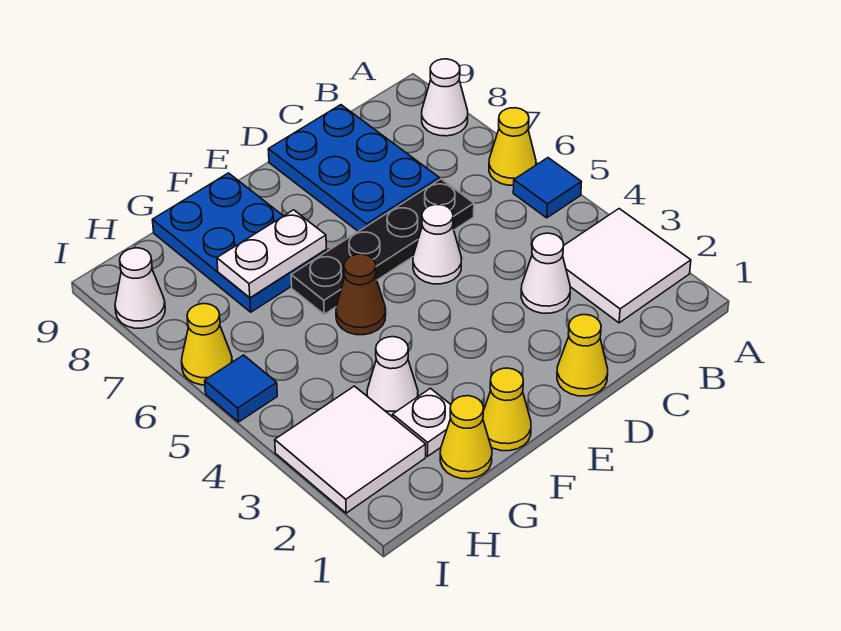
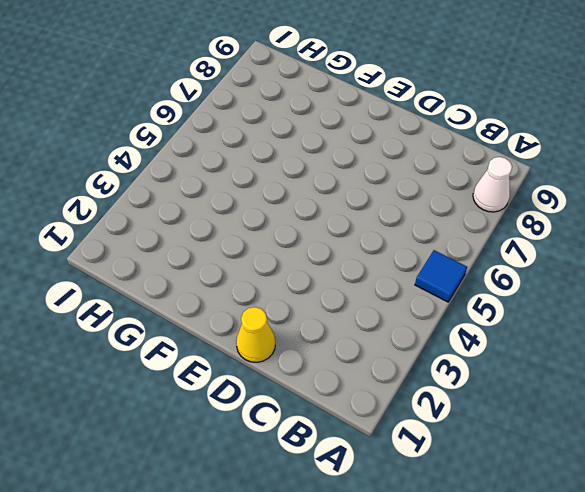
none -> white tile A2:B3 level 1
none -> yellow cone A6 level 1
none -> white cone C3 level 1

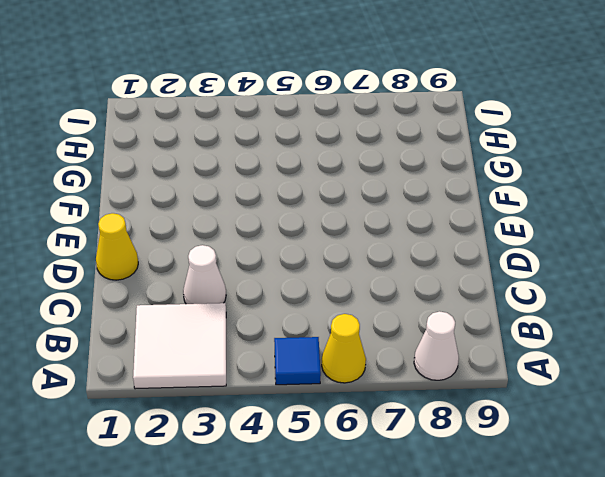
none -> black plate C6:F6 level 1
none -> blue plate C7:D9 level 1
none -> white cone D5 level 1

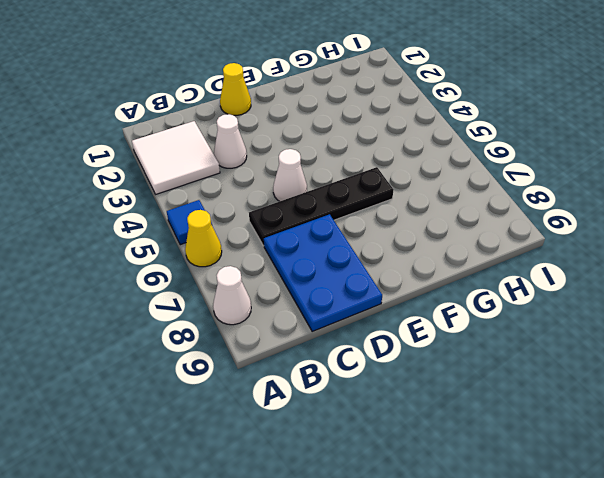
none -> yellow cone F1 level 1
none -> brown cone F5 level 1
none -> blue plate F7:G9 level 1

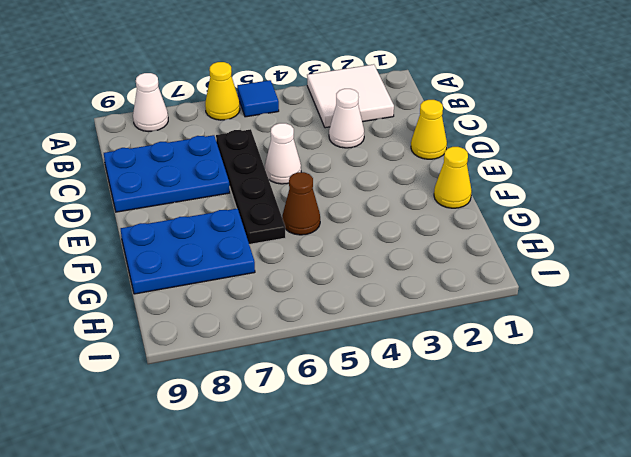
none -> yellow cone G1 level 1
none -> white plate G2 level 1
none -> white cone G3 level 1

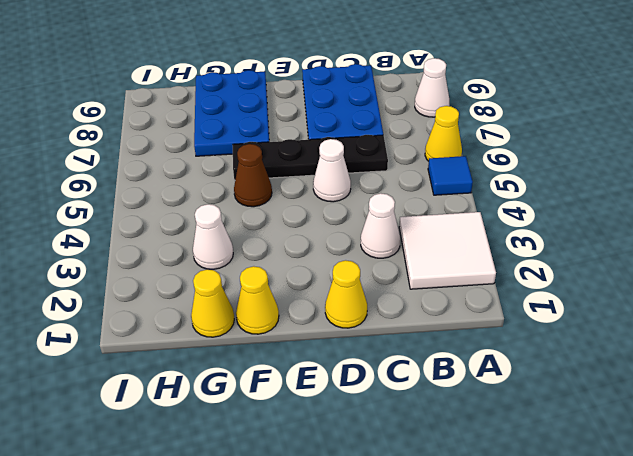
none -> white plate G2 level 1
none -> white tile H2:I3 level 1
none -> blue tile I5 level 1

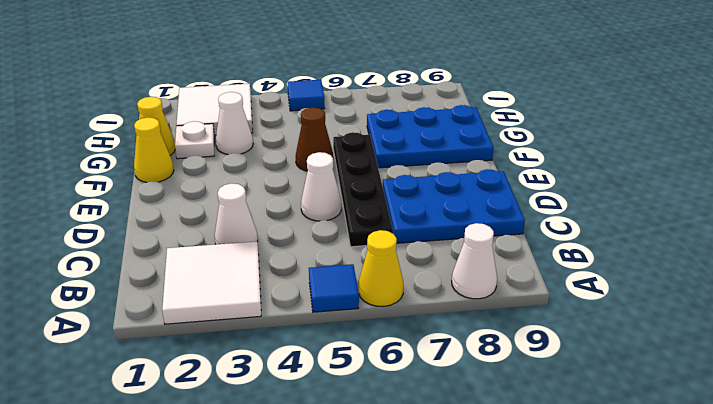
none -> yellow cone D1 level 1
none -> yellow cone I6 level 1
none -> white cone I8 level 1

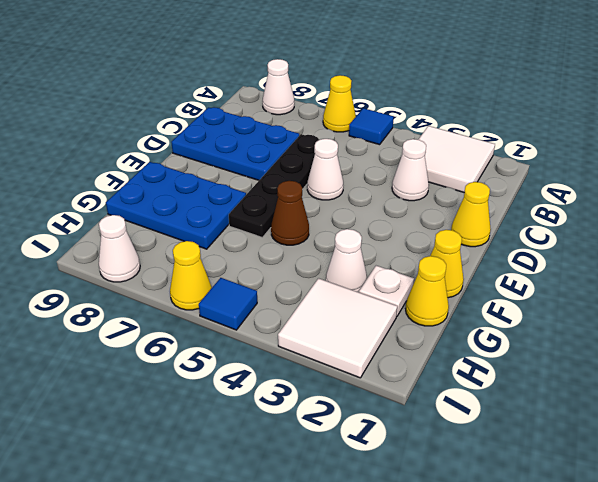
none -> white plate F7:G7 level 2

